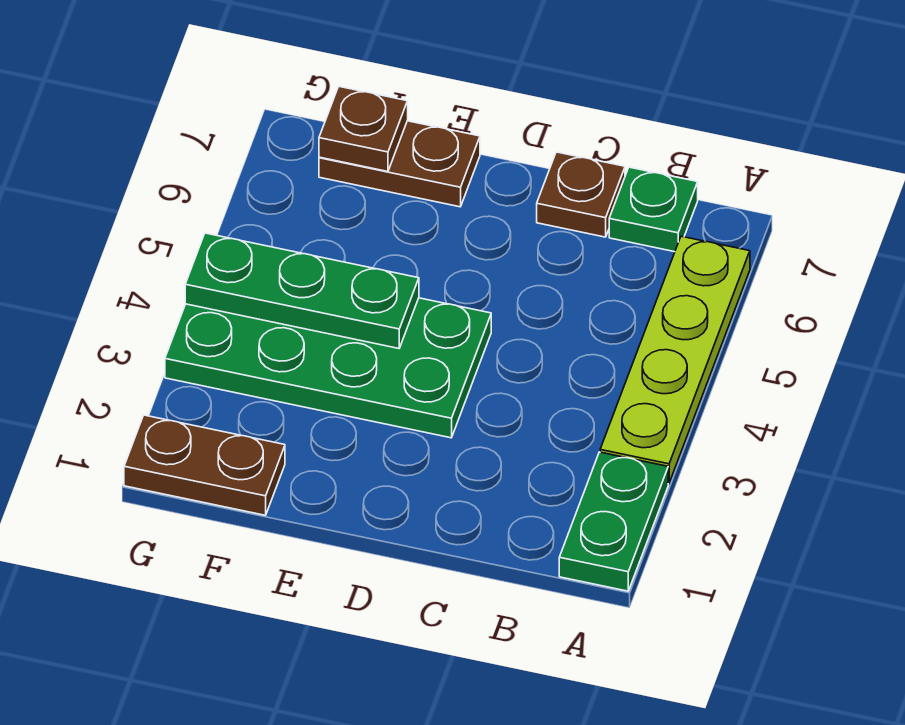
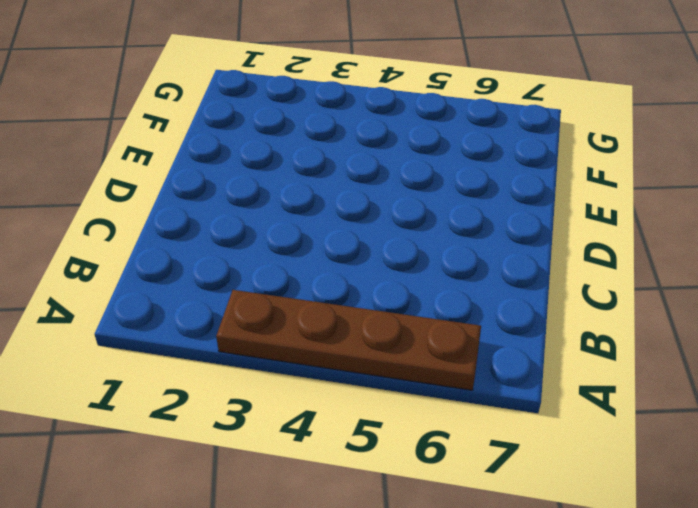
brown plate A3:A6 level 1 -> lime plate A3:A6 level 1
none -> green plate A1:A2 level 1
none -> green plate B7 level 1

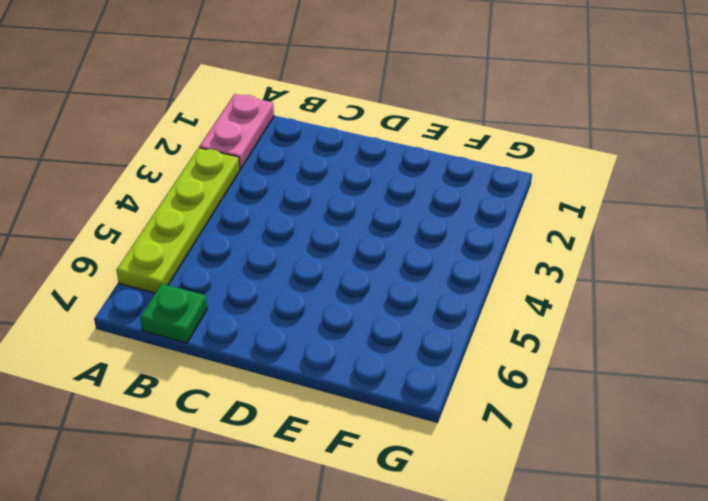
pink plate A1:A2 level 1 -> green plate A1:A2 level 1
none -> brown plate C7 level 1
none -> green plate D3:G4 level 1

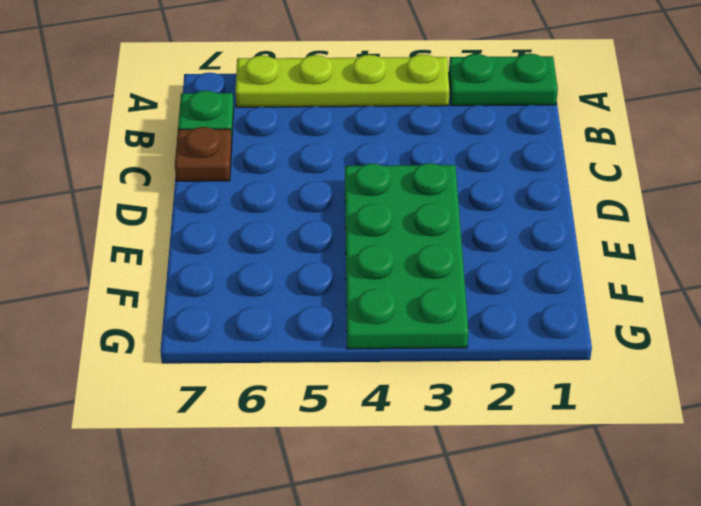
none -> brown plate E7:F7 level 1
none -> brown plate F1:G1 level 1

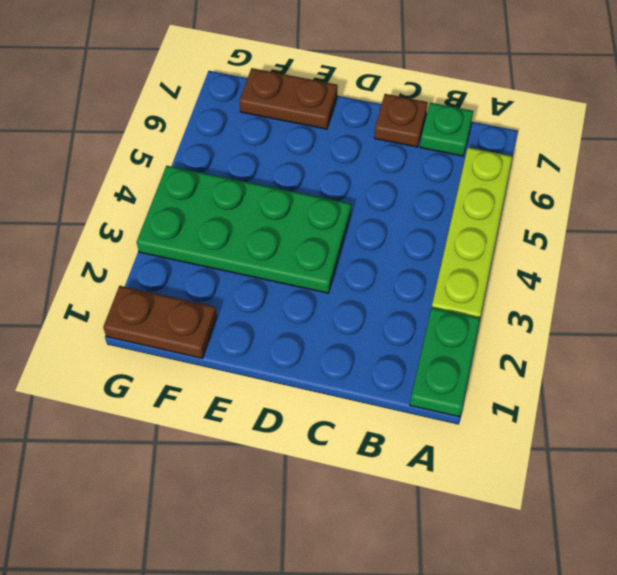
none -> green plate E4:G4 level 2
none -> brown plate F7 level 2

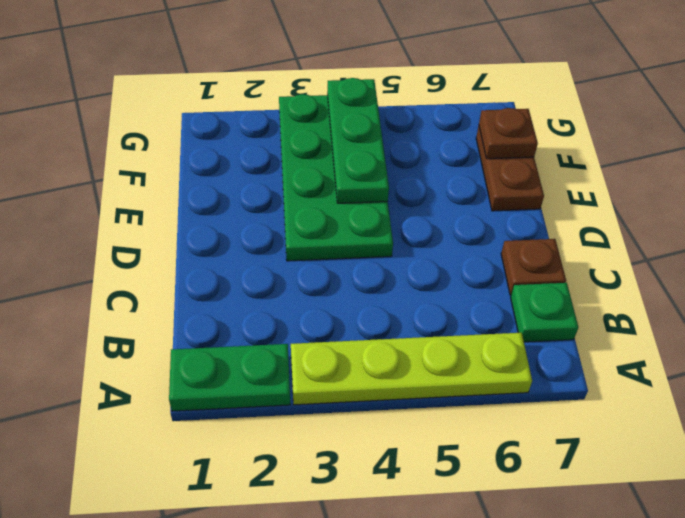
none -> brown plate F1:G1 level 1

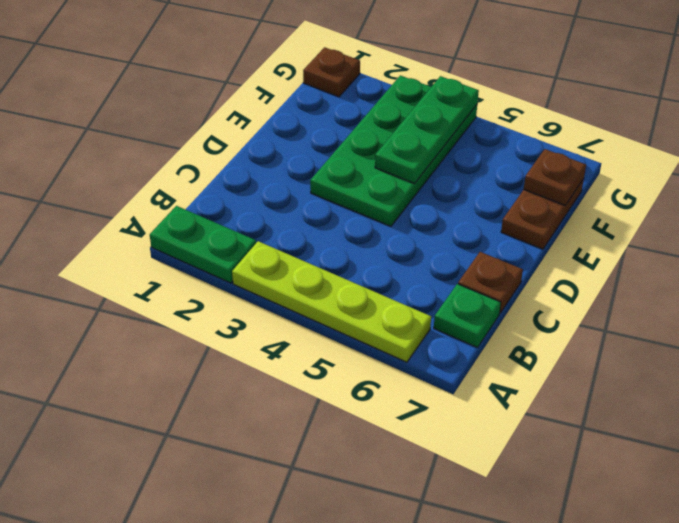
brown plate G1 level 1 -> brown plate F1:G1 level 1

